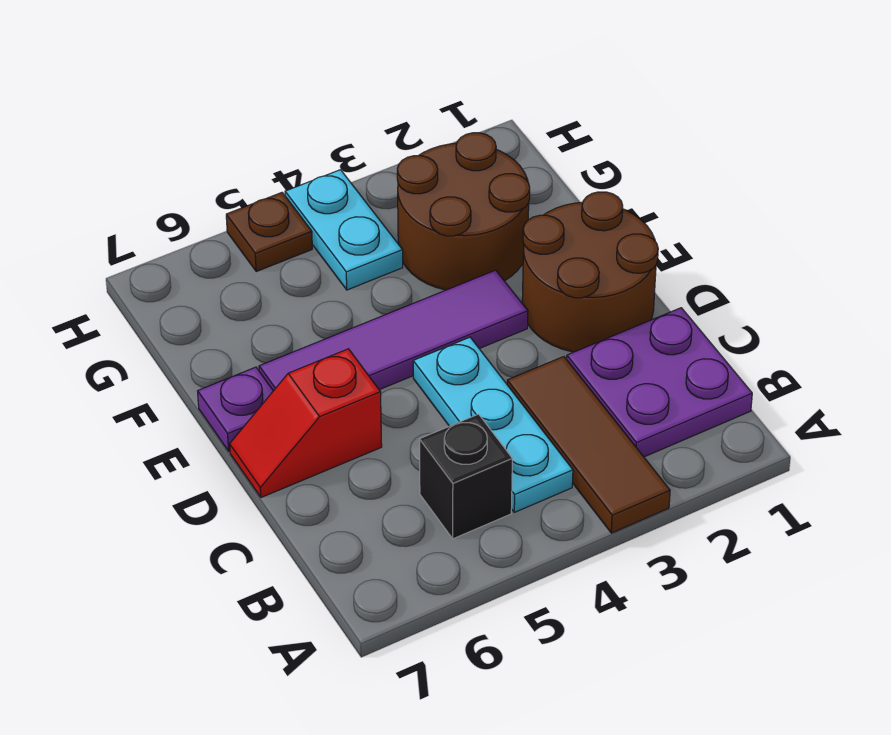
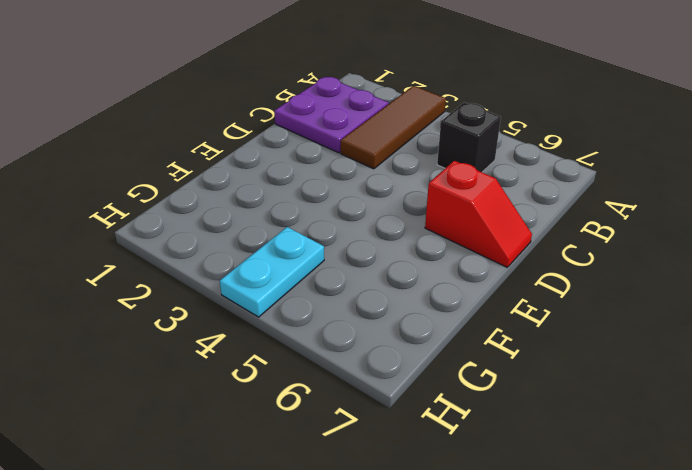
none -> cyan plate B4:D4 level 1
none -> brown round brick D1:E2 level 1

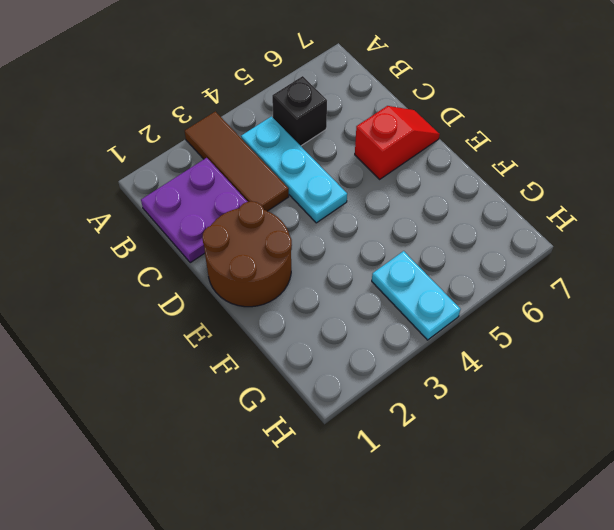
none -> purple tile E3:E6 level 1
none -> purple plate E7 level 1

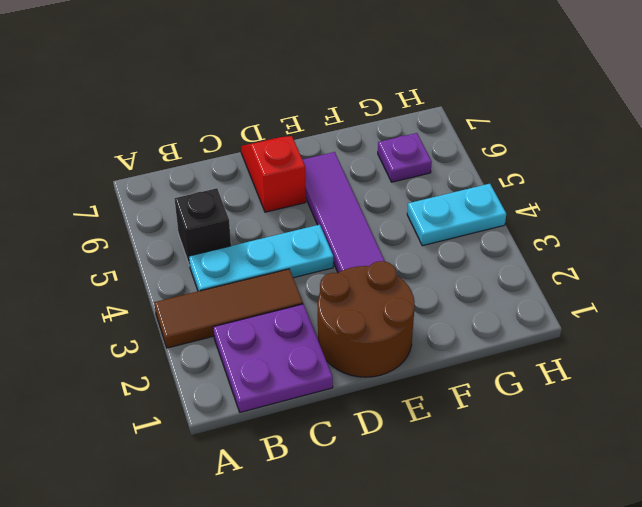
purple plate G6 level 1 -> purple plate E7 level 1
none -> brown round brick F2:G3 level 1
none -> brown plate H5 level 1

